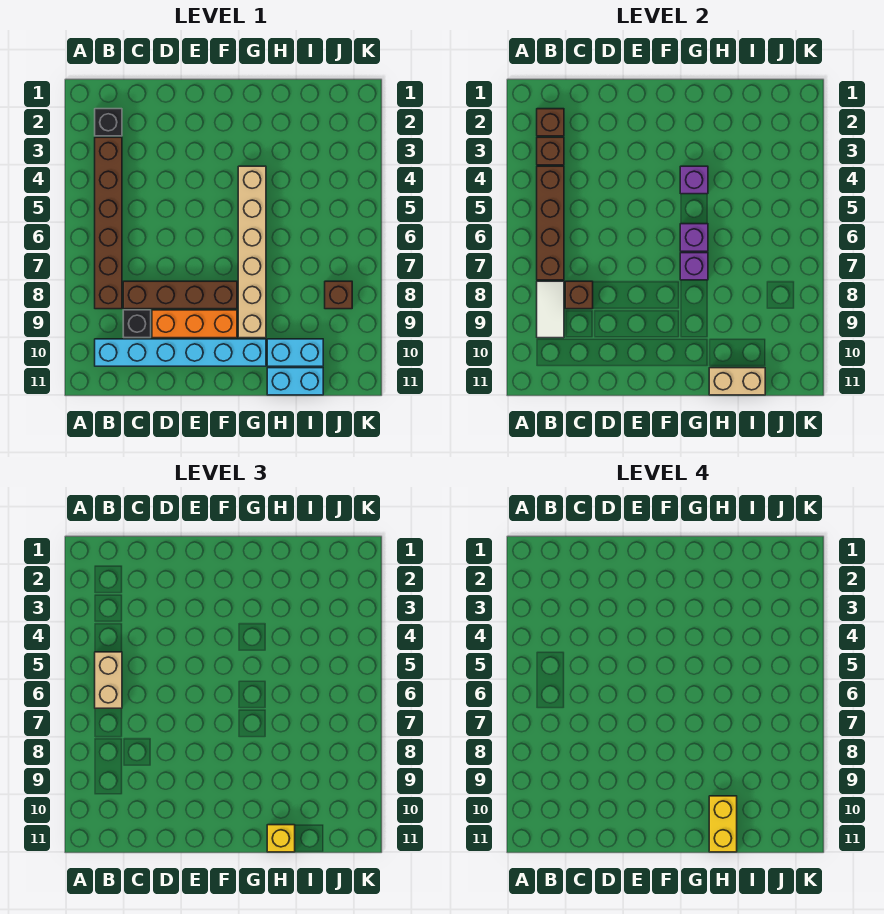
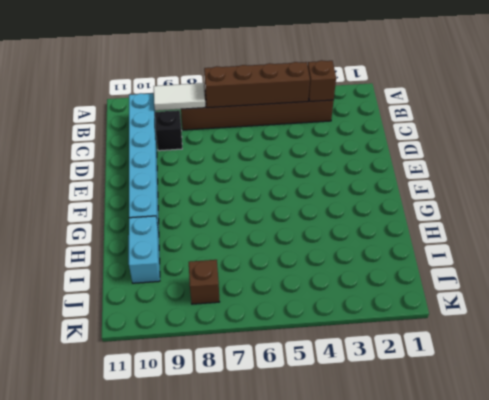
none -> black brick B2 level 1
none -> brown brick C8:F8 level 1
none -> orange brick D9:F9 level 1

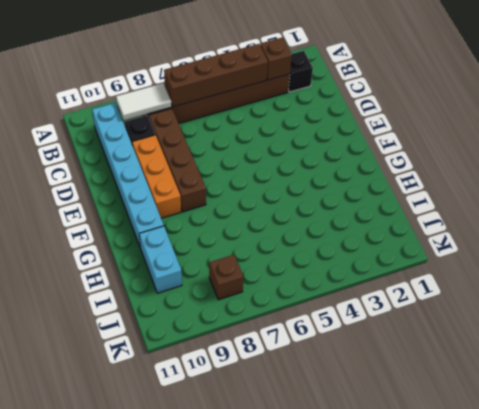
none -> tan brick G4:G9 level 1
none -> cyan brick H11:I11 level 1
none -> brown brick B2 level 2

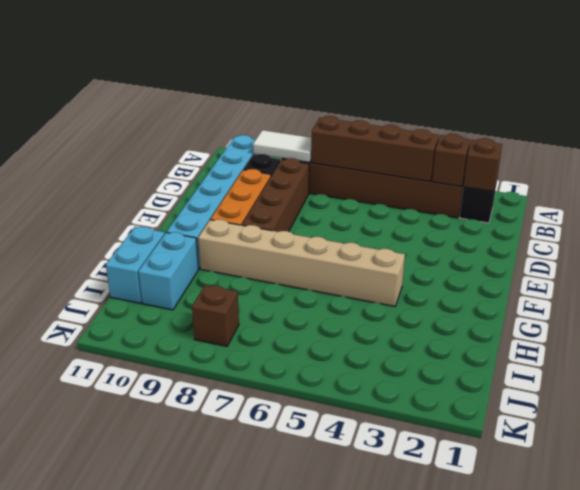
none -> brown brick C8 level 2
none -> purple brick G4 level 2
none -> purple brick G6 level 2

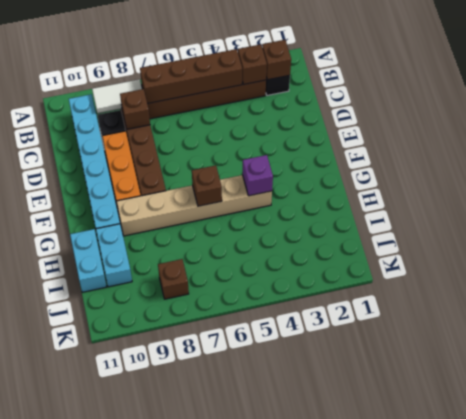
brown brick G6 level 2 -> purple brick G6 level 2
none -> purple brick G7 level 2
none -> tan brick H11:I11 level 2
none -> tan brick B5:B6 level 3

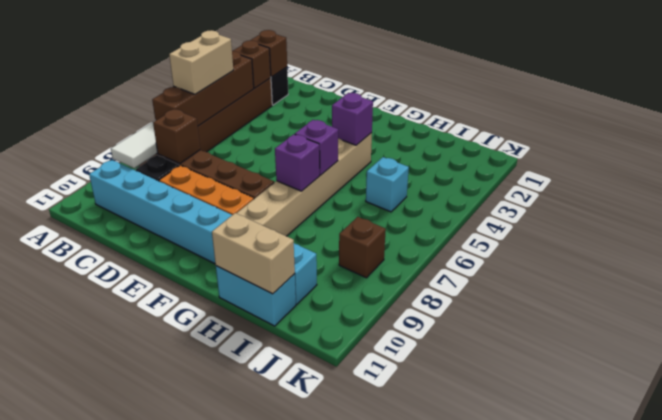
cyan brick I5 level 1 -> none
none -> yellow brick H11 level 3
none -> yellow brick H10:H11 level 4

